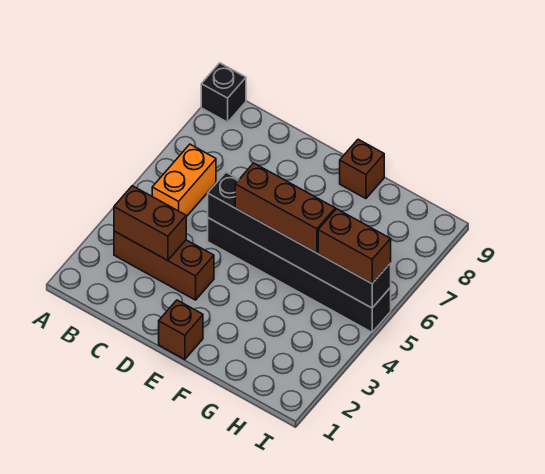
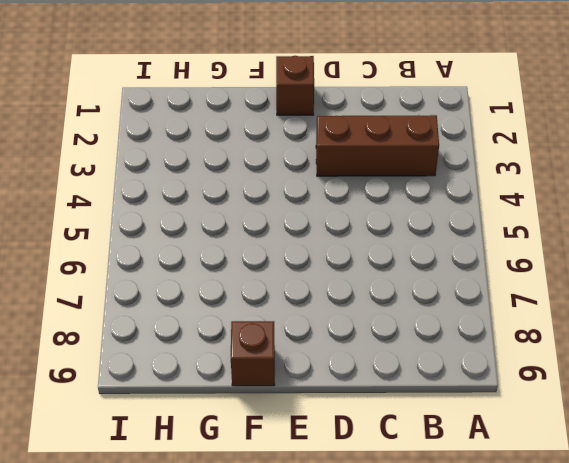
none -> black brick A9 level 1
none -> orange brick B5:B6 level 1

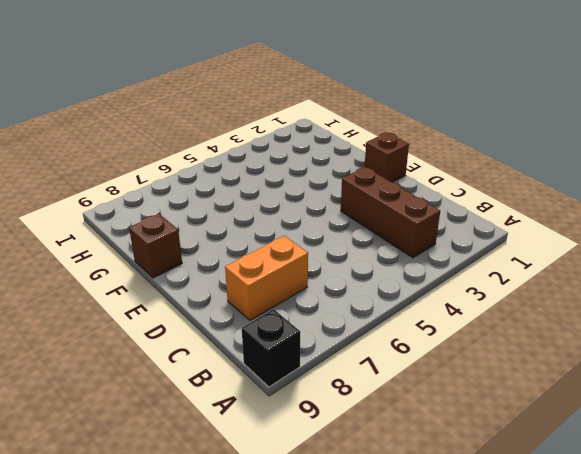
orange brick C7:C8 level 1 -> orange brick B5:B6 level 1
none -> black brick D5:I5 level 1
none -> brown brick B3:C3 level 2

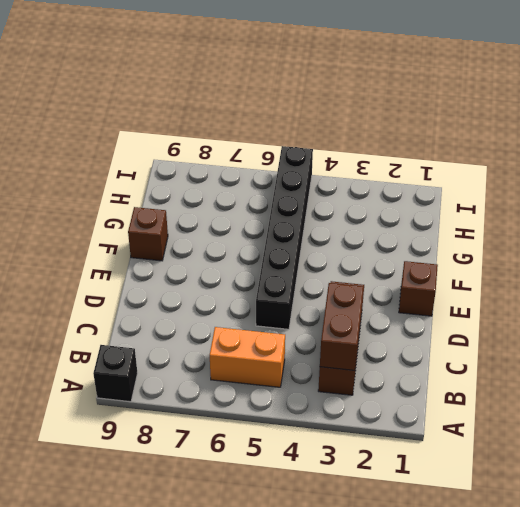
none -> black brick D5:I5 level 2
none -> brown brick E5:G5 level 3

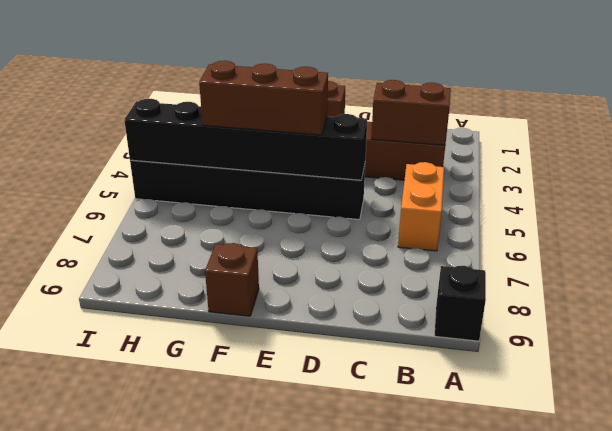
none -> brown brick H5:I5 level 3

